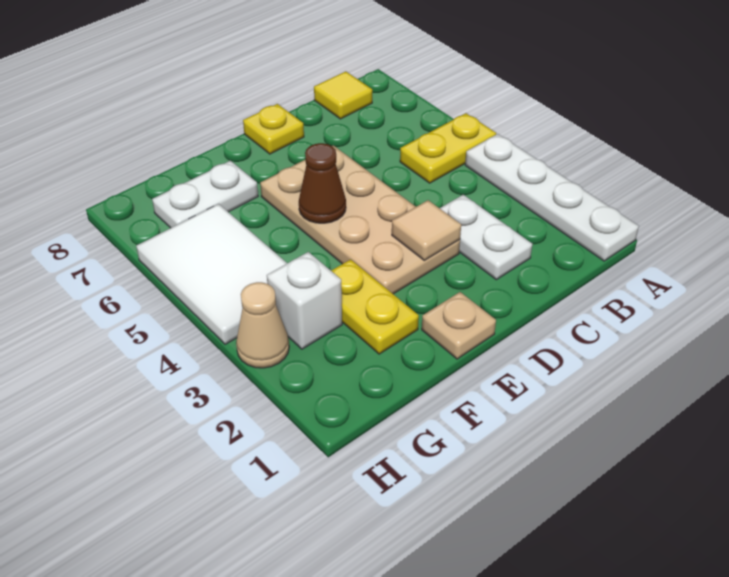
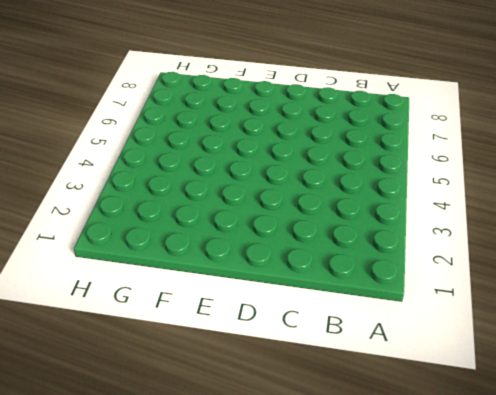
none -> white plate A1:A4 level 1
none -> yellow plate A5:B5 level 1
none -> yellow tile B8 level 1

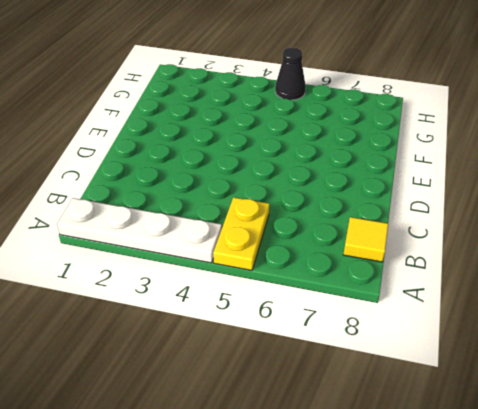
black cone H5 level 1 -> white tile G4:H6 level 1
none -> white plate C2:C3 level 1
none -> tan plate D3:E6 level 1
none -> yellow plate D8 level 1

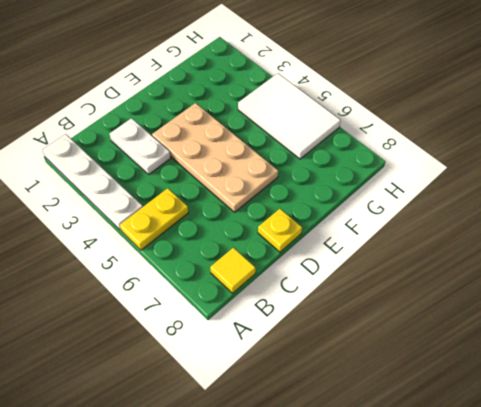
none -> tan plate E1 level 1
none -> yellow plate F2:F3 level 1
none -> white plate F7:G7 level 1

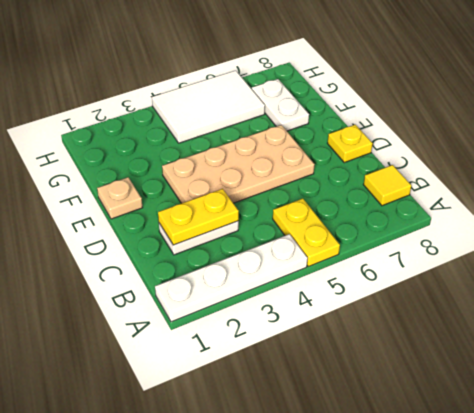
yellow plate C2:C3 level 2 -> yellow plate F2:F3 level 1
none -> white brick G3 level 1
none -> tan cone H3 level 1
none -> tan tile D3 level 2

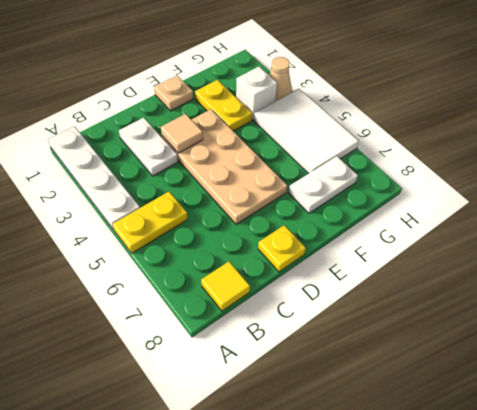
none -> brown cone E5 level 2

